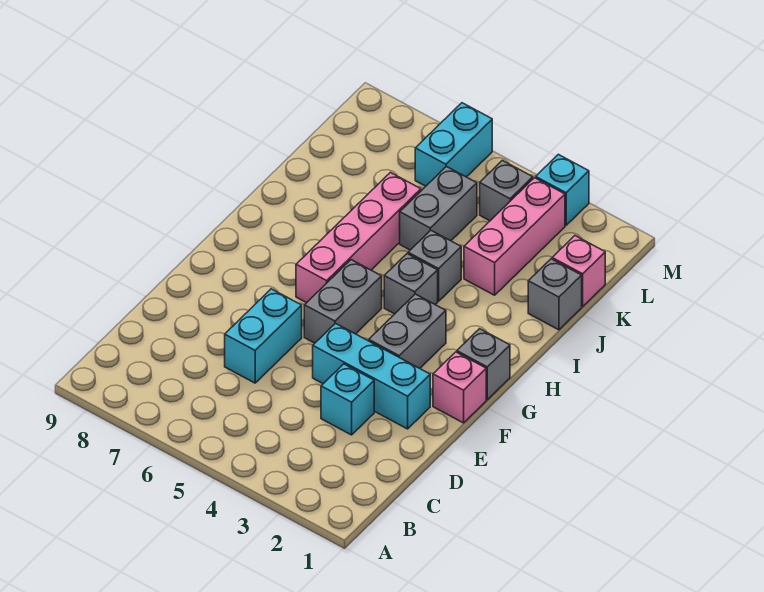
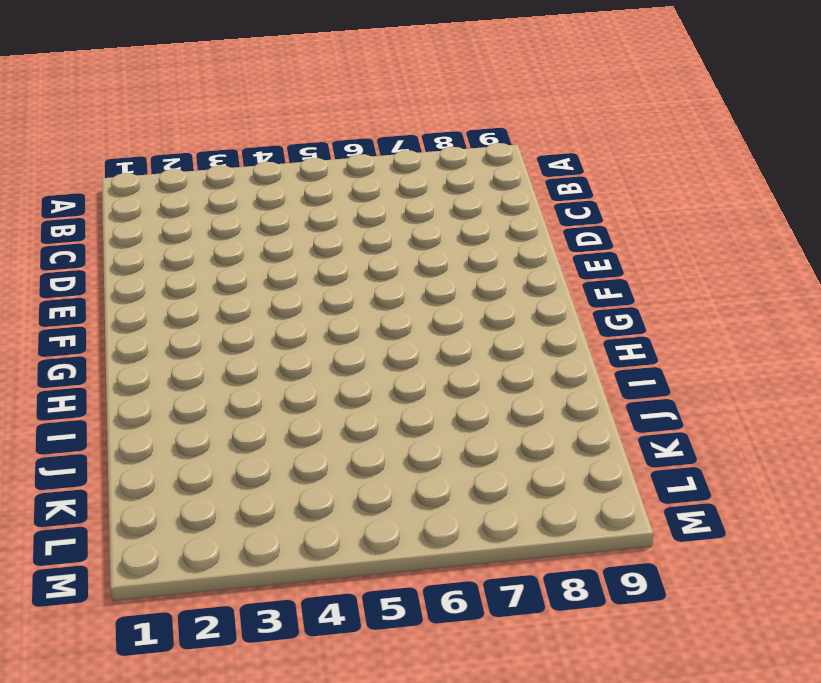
none -> cyan brick D3 level 1
none -> cyan brick D6:E6 level 1
none -> cyan brick E2:E4 level 1

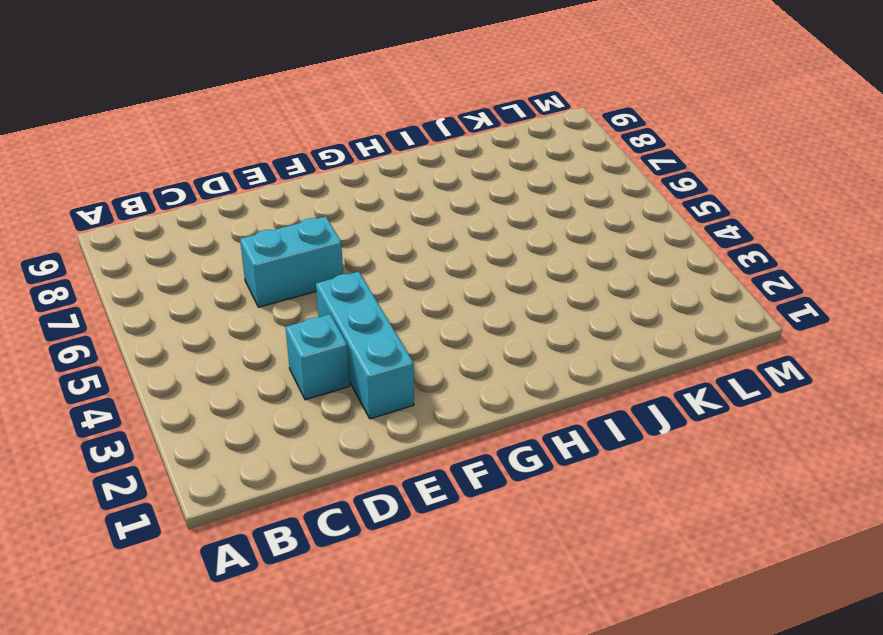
none -> pink brick F1 level 1
none -> grey brick F3:G3 level 1
none -> grey brick F5:G5 level 1

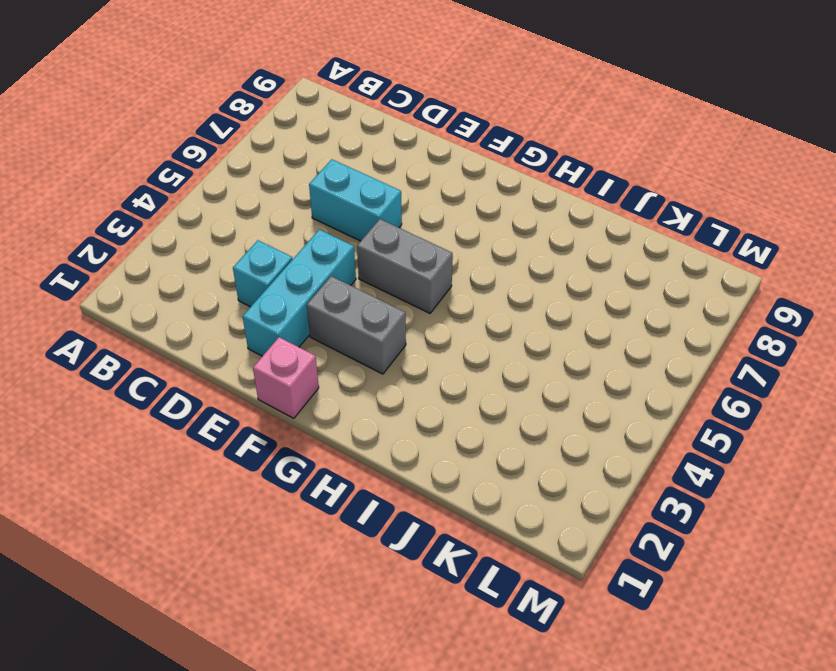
none -> grey brick G1 level 1
none -> pink brick G6:J6 level 1
none -> grey brick H4 level 1

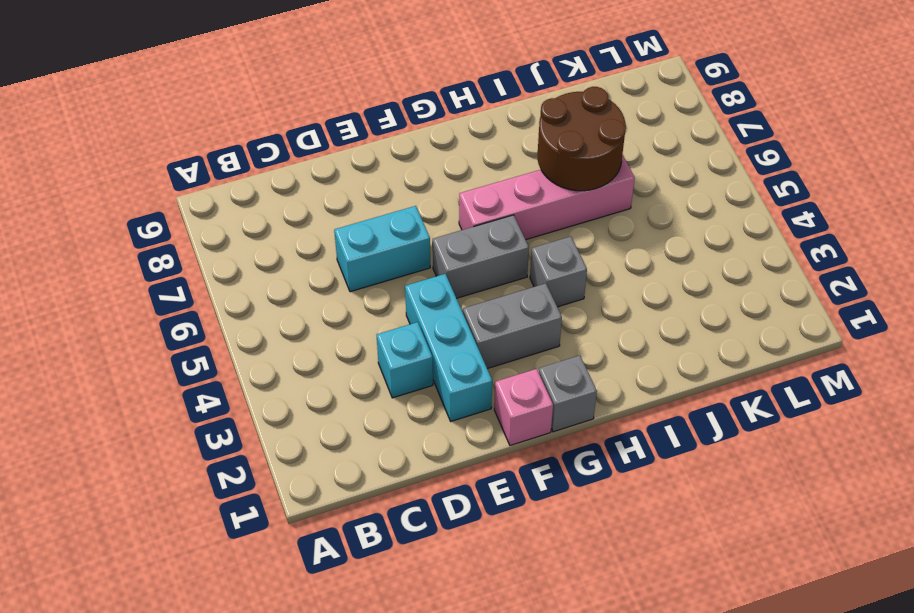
brown round brick I6:J7 level 2 -> none
none -> grey brick I4 level 1
none -> grey brick J1 level 1
none -> pink brick J3:L3 level 1

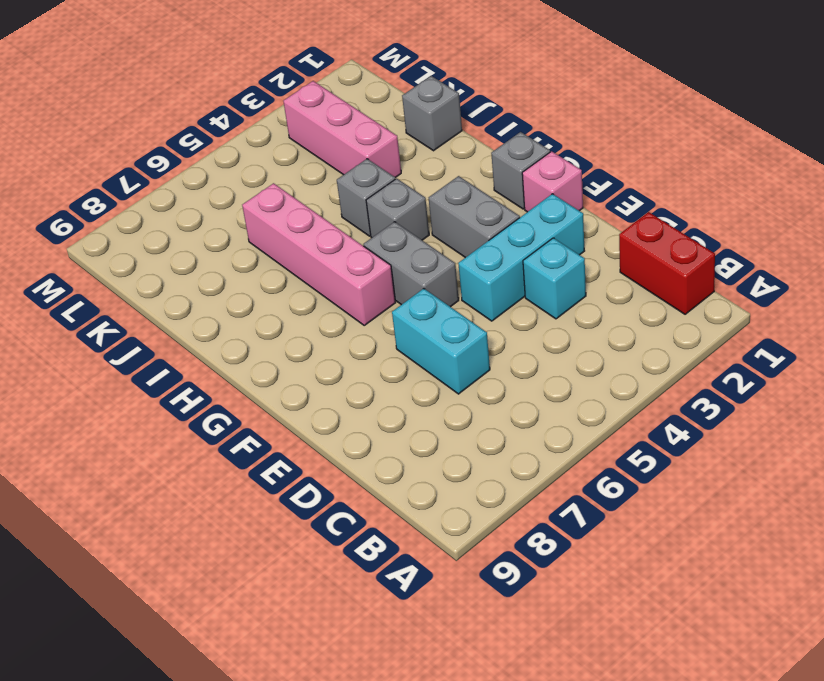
red brick B1:C1 level 1 -> none
none -> grey brick J5:K5 level 1
none -> pink brick K1 level 1
none -> grey brick L4 level 1

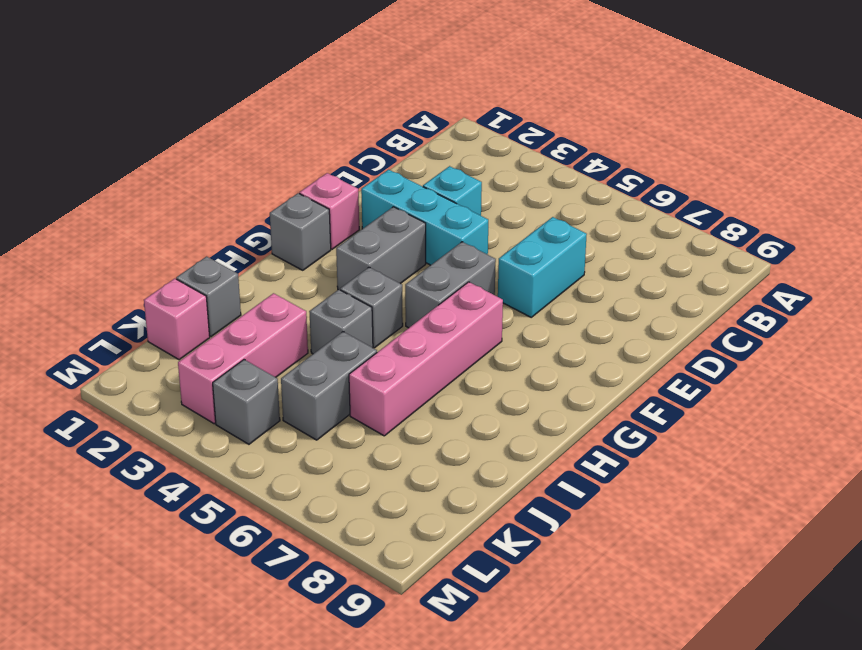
none -> cyan brick L6:M6 level 1
none -> cyan brick M3 level 1

